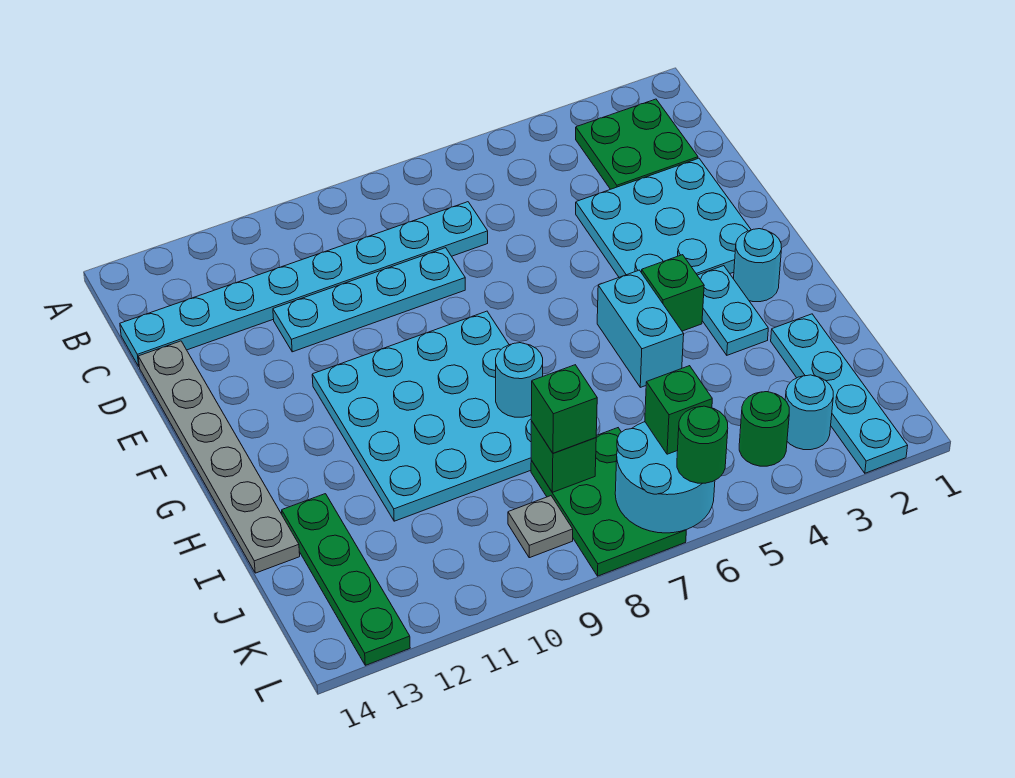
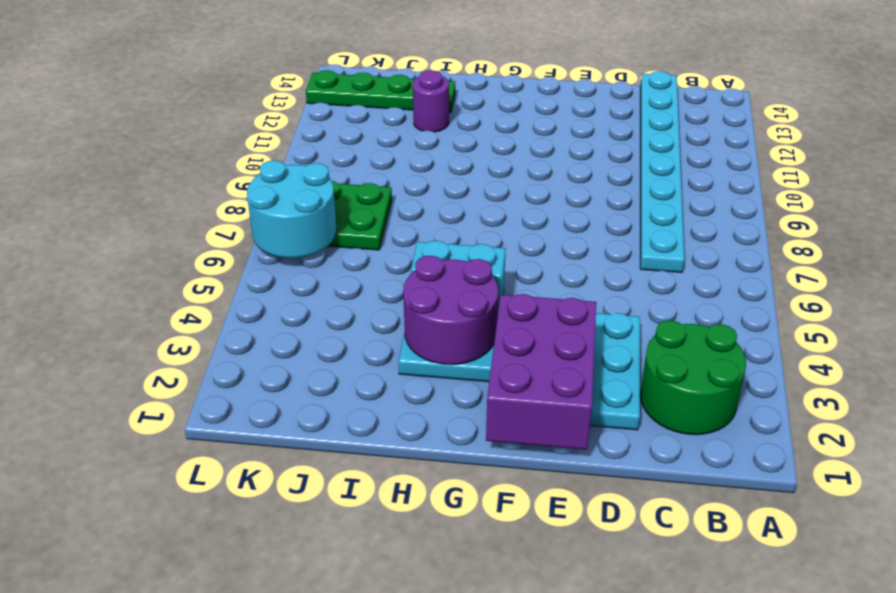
green round brick B2:C3 level 1 -> green plate B2:C3 level 1
purple brick E1:F3 level 2 -> none
purple round brick G3:H4 level 2 -> none
purple round brick I12 level 1 -> none
none -> cyan plate D8:D11 level 1
none -> grey plate D14:I14 level 1
none -> cyan plate F8:I11 level 1

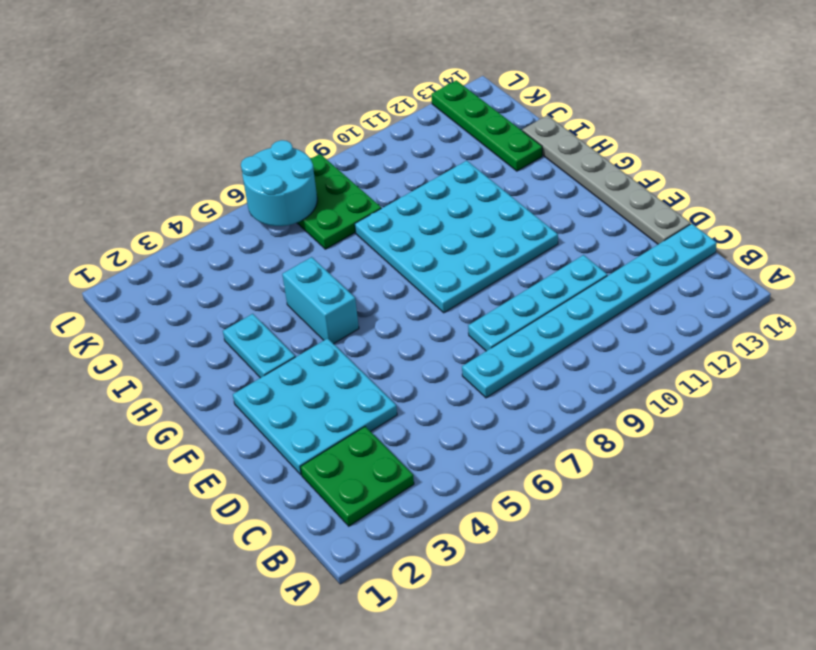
none -> cyan round brick G2 level 1
none -> green brick G4 level 1
none -> cyan plate I2:L2 level 1

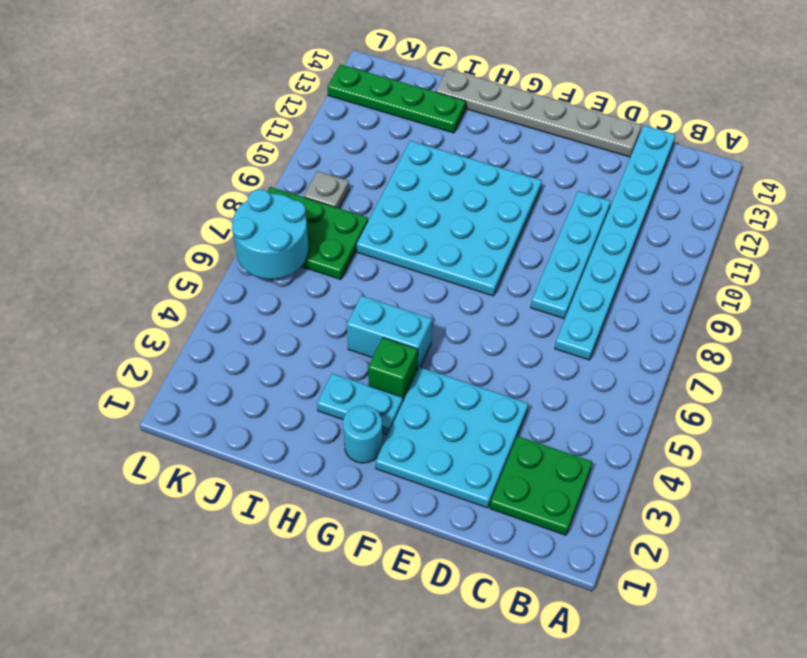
none -> cyan plate I2:L2 level 1
none -> cyan round brick K3 level 1
none -> green round brick K4 level 1

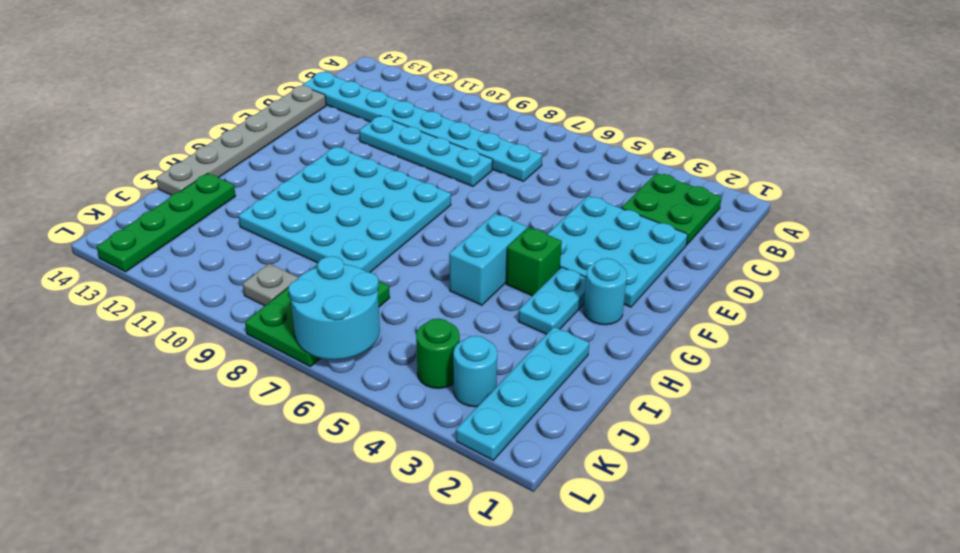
none -> cyan round brick H8 level 2
none -> green brick J8 level 2
none -> green brick J8 level 3

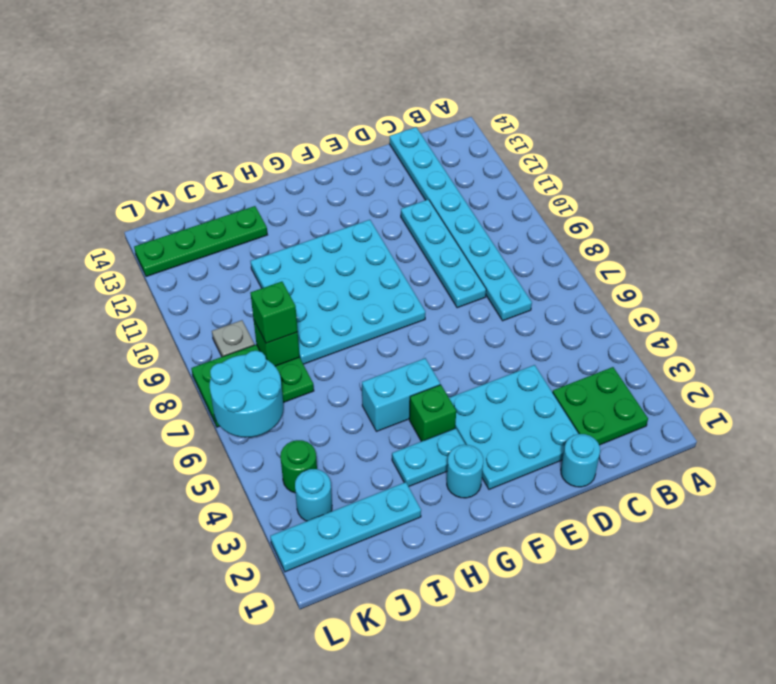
cyan round brick D1 level 1 -> cyan round brick H8 level 2
none -> grey plate D14:I14 level 1
none -> green brick K6 level 3
none -> green round brick L6 level 3

